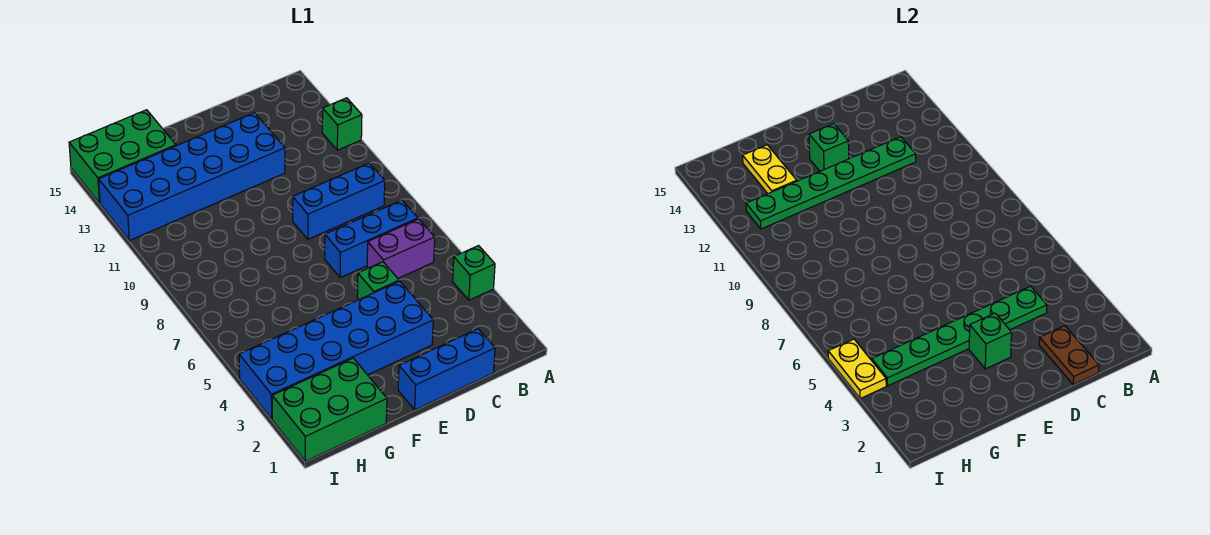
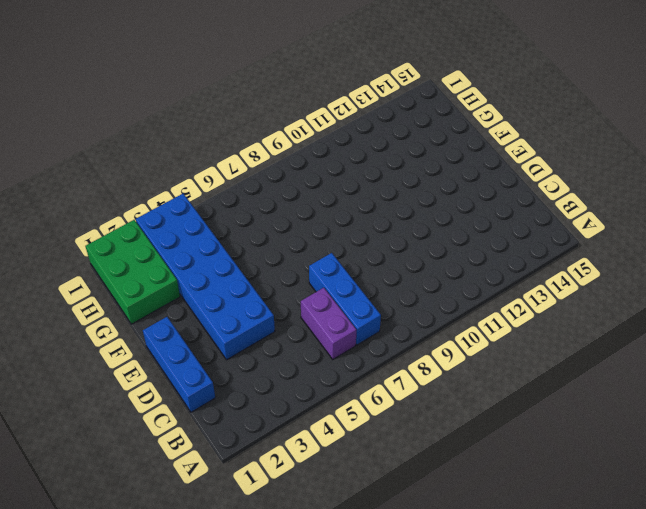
none -> green brick A4 level 1
none -> green brick A12 level 1
none -> blue brick B9:D9 level 1

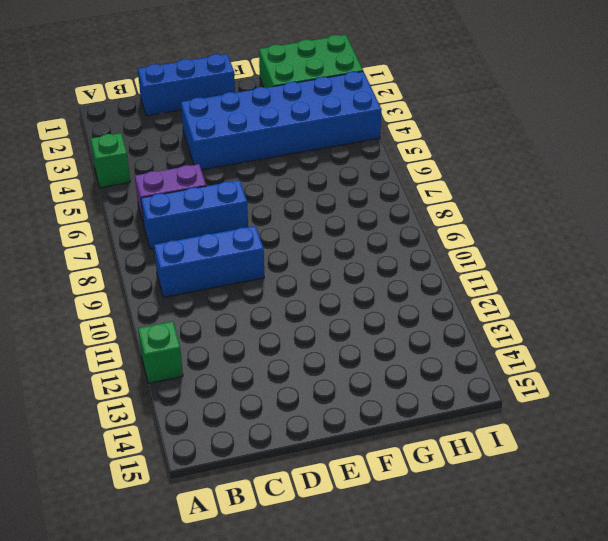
none -> green brick D5 level 1
none -> blue brick D12:I13 level 1
none -> green brick G14:I15 level 1

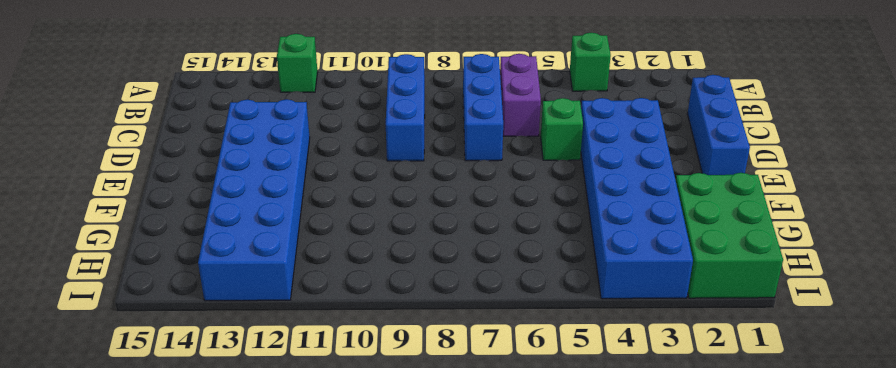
none -> green brick G14:I15 level 1
none -> brown plate C1:C2 level 2
none -> green plate C4:H4 level 2

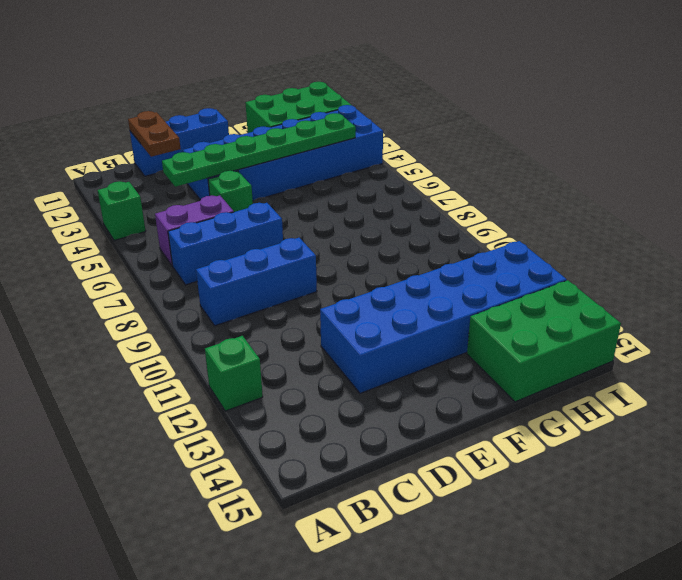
none -> green plate C12:H12 level 2
none -> green brick E3 level 2
none -> green brick E13 level 2

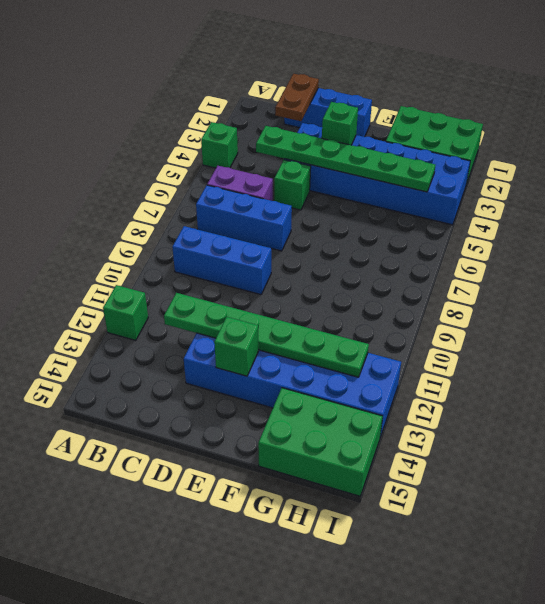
none -> yellow plate G13:G14 level 2
none -> yellow plate I4:I5 level 2

